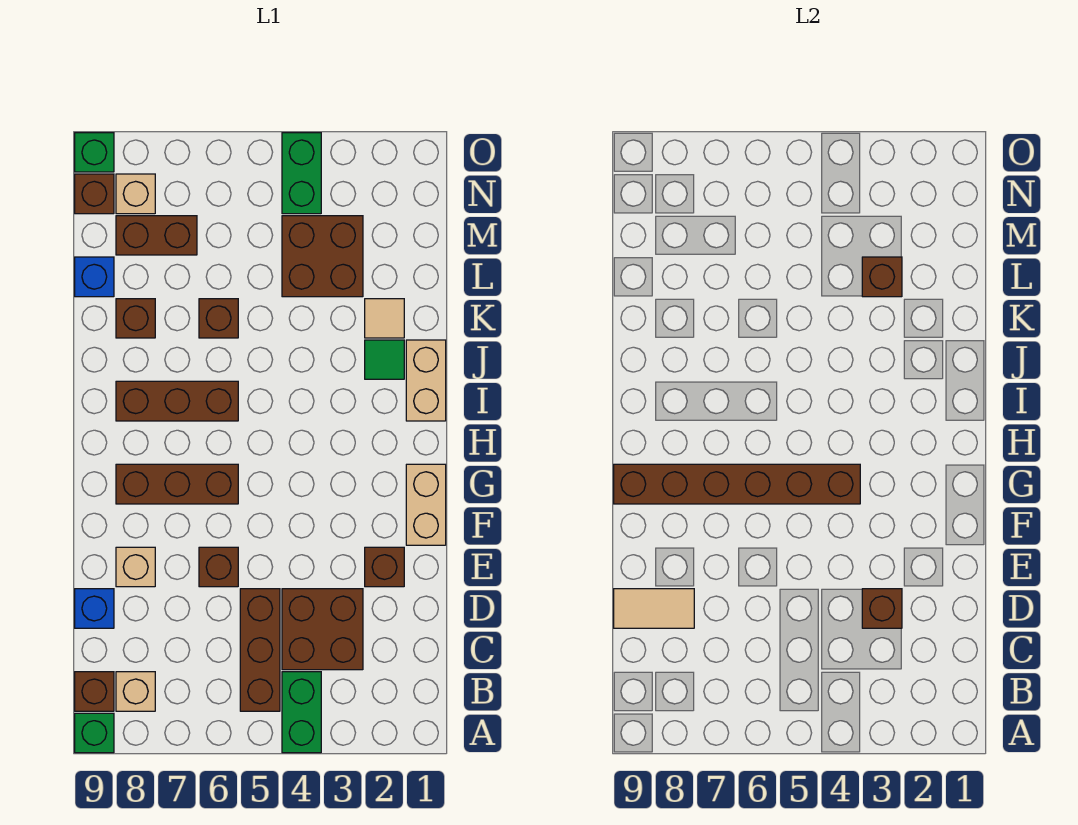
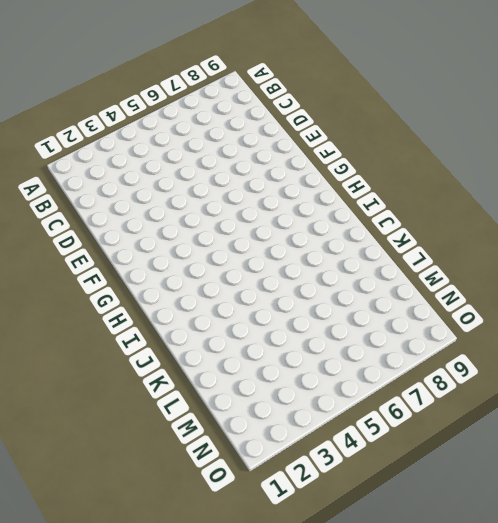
none -> green brick A4:B4 level 1
none -> green brick A9 level 1
none -> brown brick B5:D5 level 1

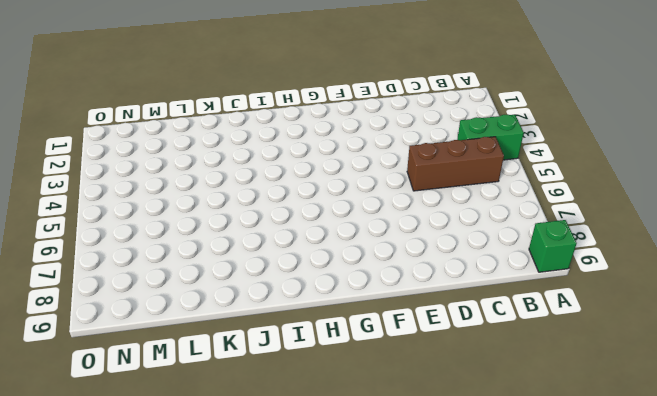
none -> tan brick B8 level 1
none -> brown brick B9 level 1
none -> brown brick C3:D4 level 1

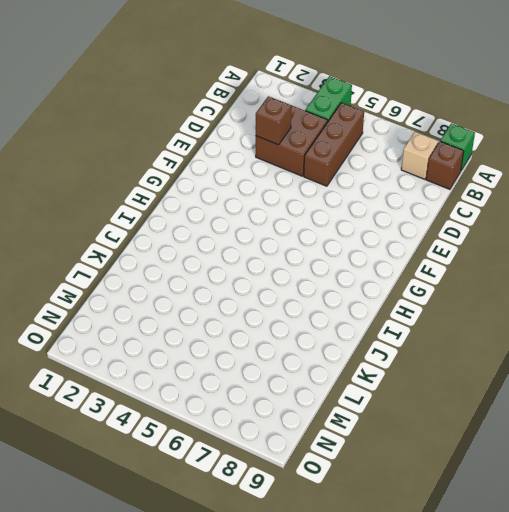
none -> blue brick D9 level 1
none -> brown brick E2 level 1
none -> brown brick E6 level 1

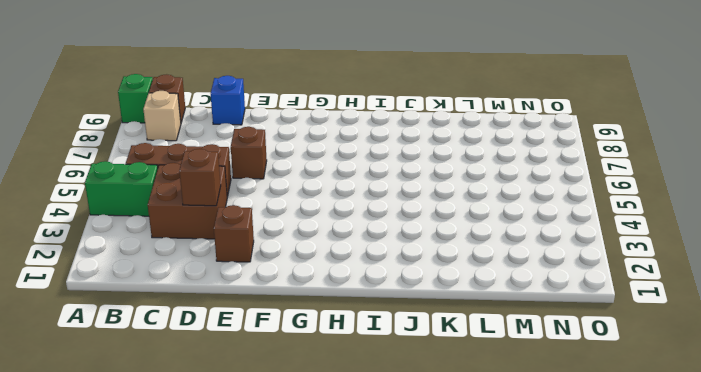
none -> tan brick E8 level 1
none -> tan brick F1:G1 level 1
none -> brown brick G6:G8 level 1

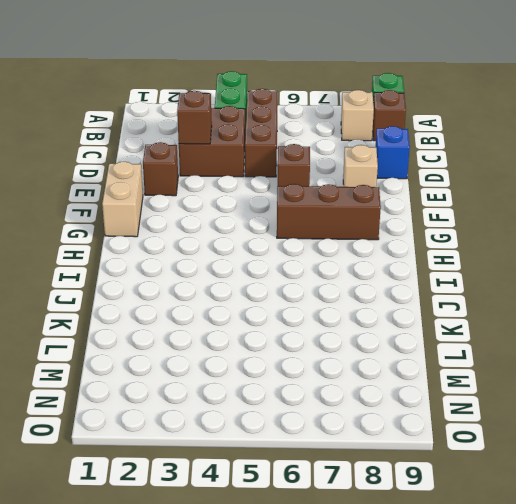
none -> tan brick I1:J1 level 1
none -> brown brick I6:I8 level 1
none -> green tile J2 level 1

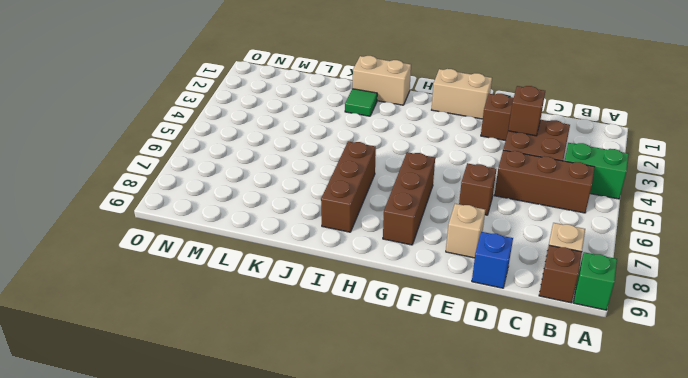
none -> tan tile K2 level 1
none -> brown brick K6 level 1
none -> brown brick K8 level 1

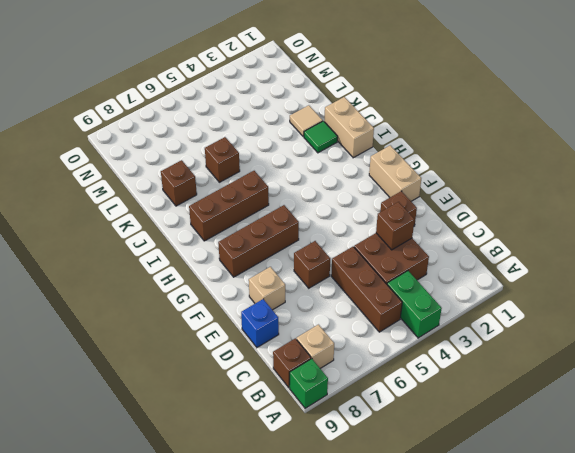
none -> brown brick L3:M4 level 1
none -> blue brick L9 level 1
none -> brown brick M7:M8 level 1

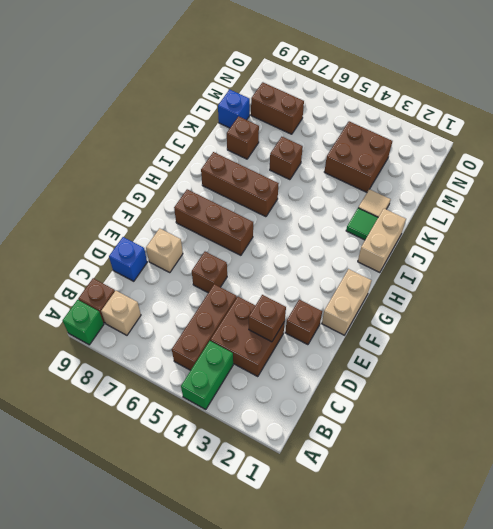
none -> green brick N4:O4 level 1
none -> tan brick N8 level 1
none -> brown brick N9 level 1

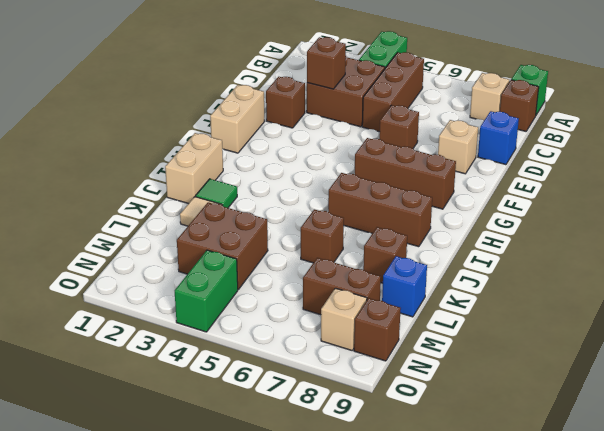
none -> green brick O9 level 1
none -> tan tile D8:D9 level 2
none -> brown brick G4:G9 level 2

